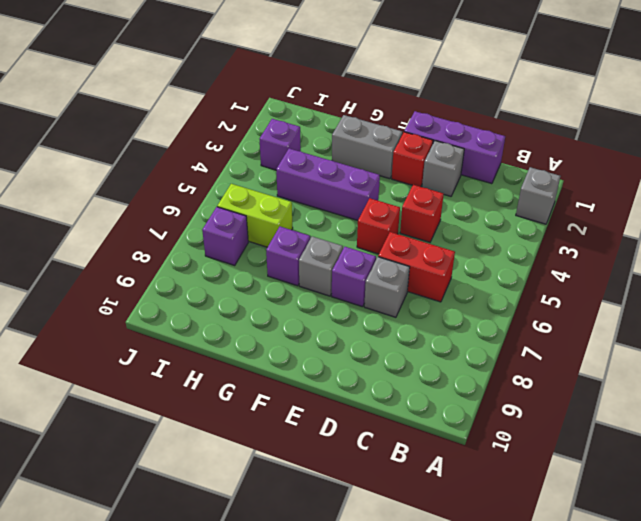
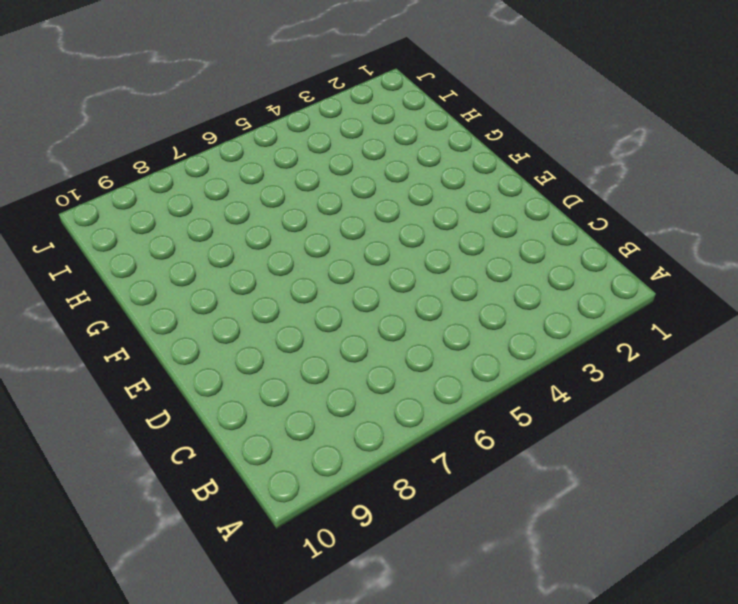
none -> grey brick A2 level 1
none -> purple brick C1:E1 level 1
none -> red brick C6:D6 level 1

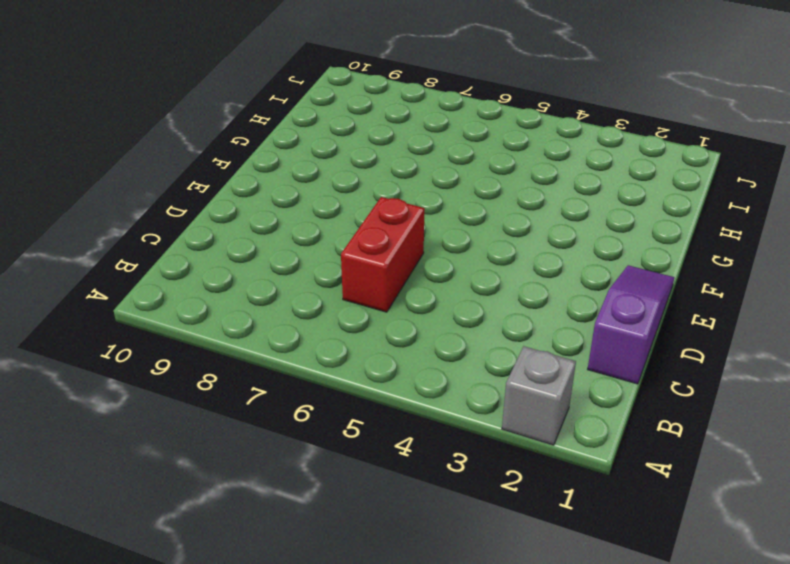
purple slope C1:E1 level 1 top C -> purple brick C1:E1 level 1
none -> grey brick D2 level 1
none -> red brick D4 level 1
none -> grey brick D7 level 1

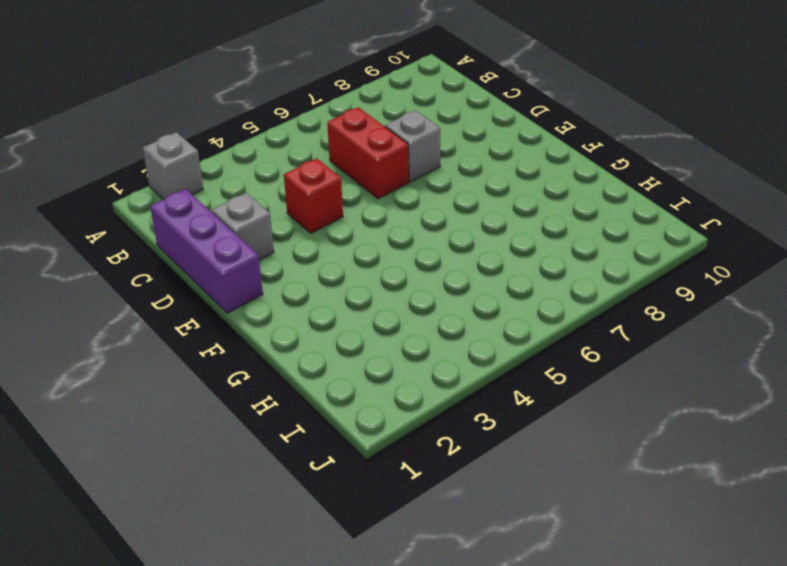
none -> red brick E2 level 1
none -> red brick E5 level 1
none -> purple brick E7 level 1

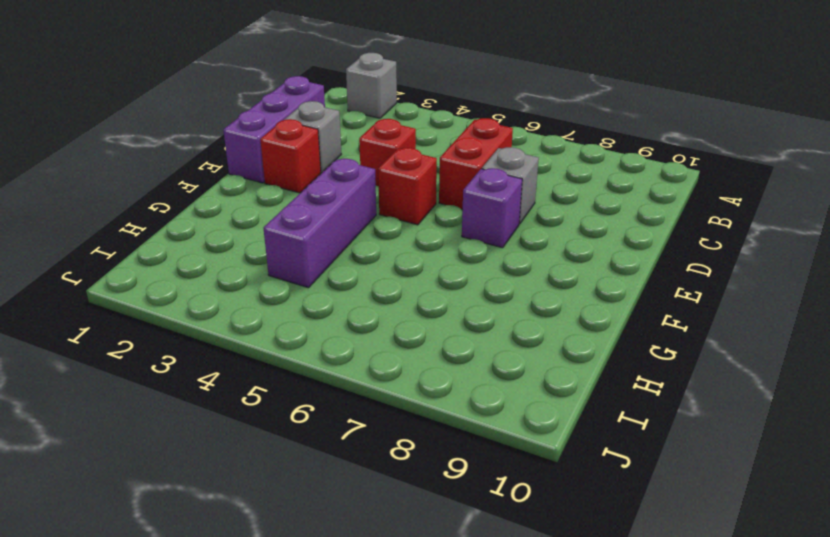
none -> grey brick F2:G2 level 1
none -> grey brick F7 level 1
none -> purple brick G7 level 1

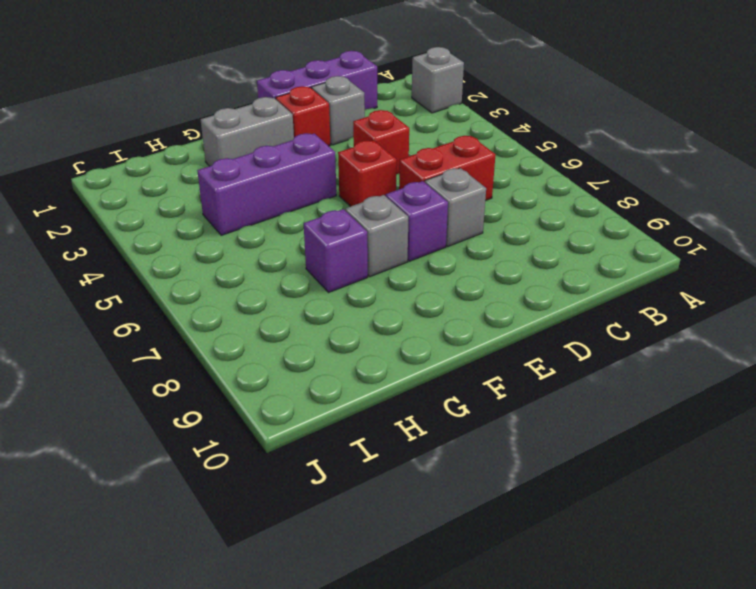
none -> lime brick H6:I6 level 1
none -> purple brick I3 level 1
none -> purple brick I7 level 1

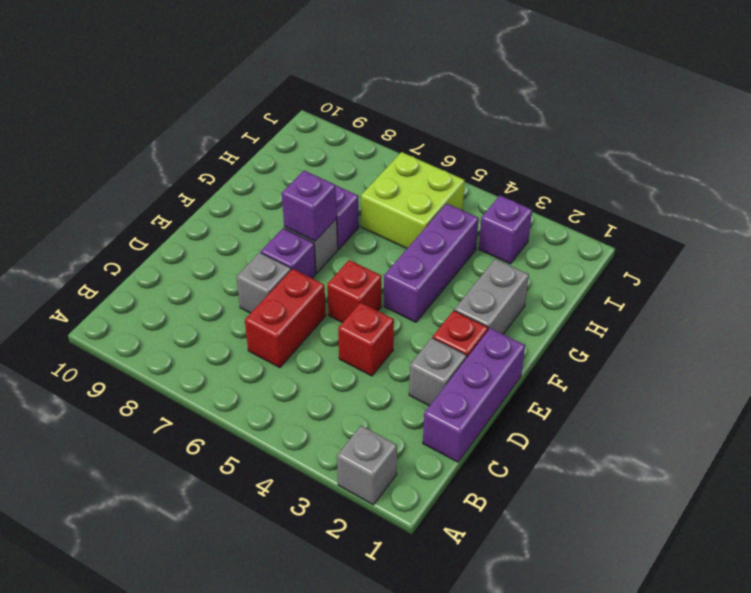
purple brick F7 level 2 -> purple brick I7 level 1
lime brick H5:I6 level 1 -> lime brick H6:I6 level 1

